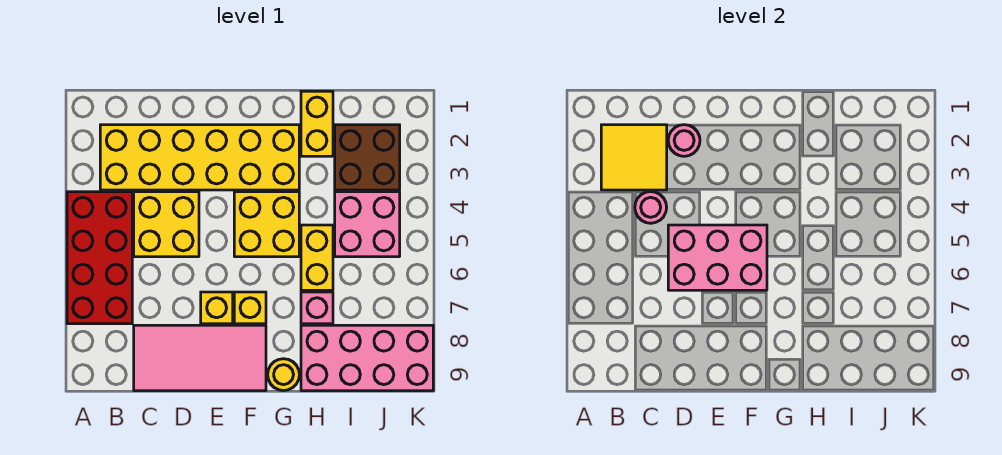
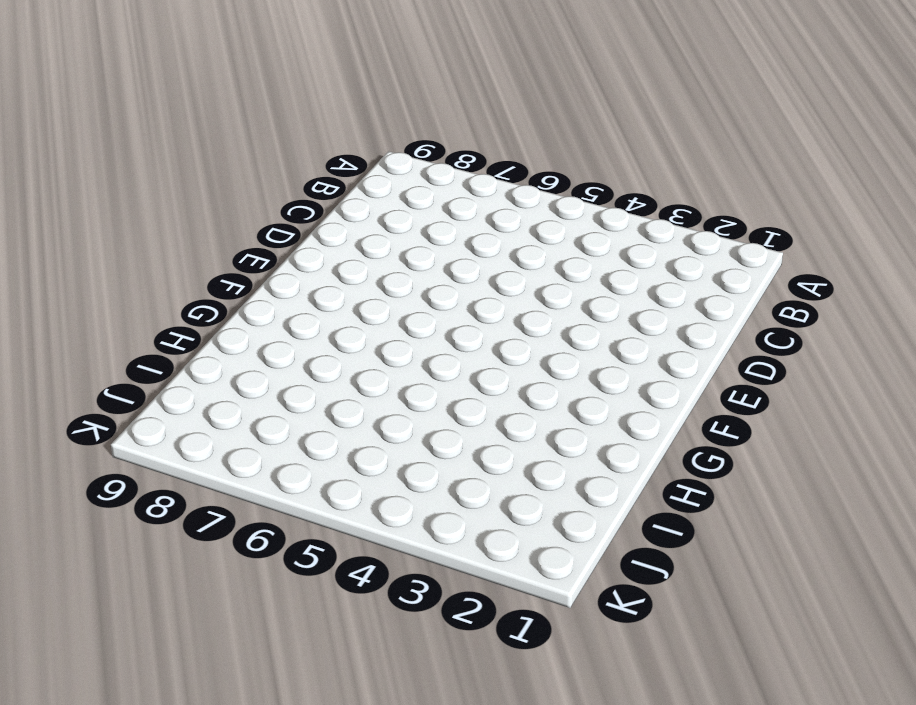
none -> red brick A4:B7 level 1
none -> yellow brick B2:G3 level 1
none -> yellow brick C4:D5 level 1

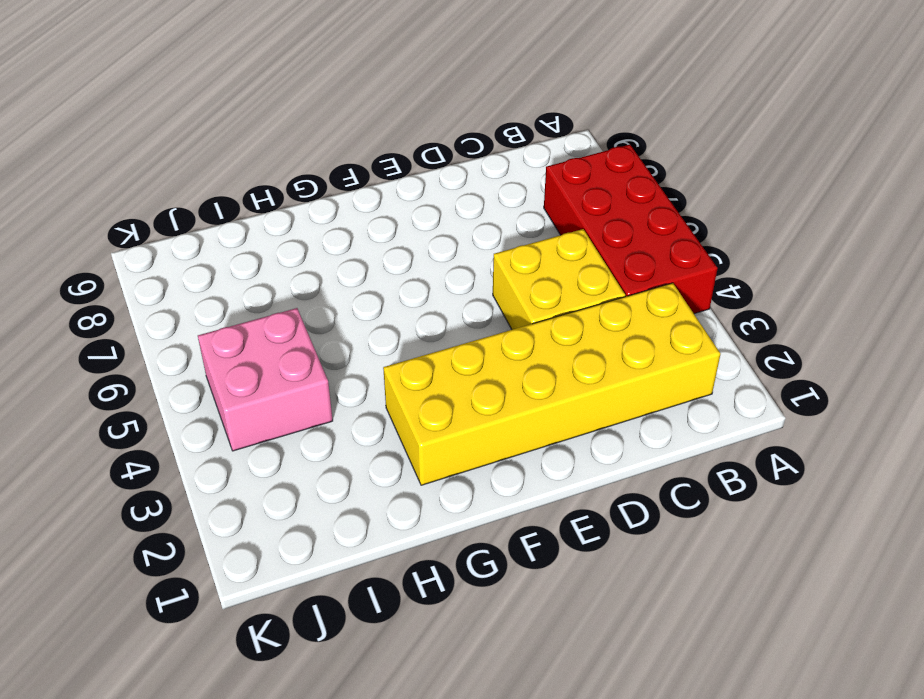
none -> pink tile C8:F9 level 1
none -> yellow brick E7 level 1
none -> yellow brick F4:G5 level 1

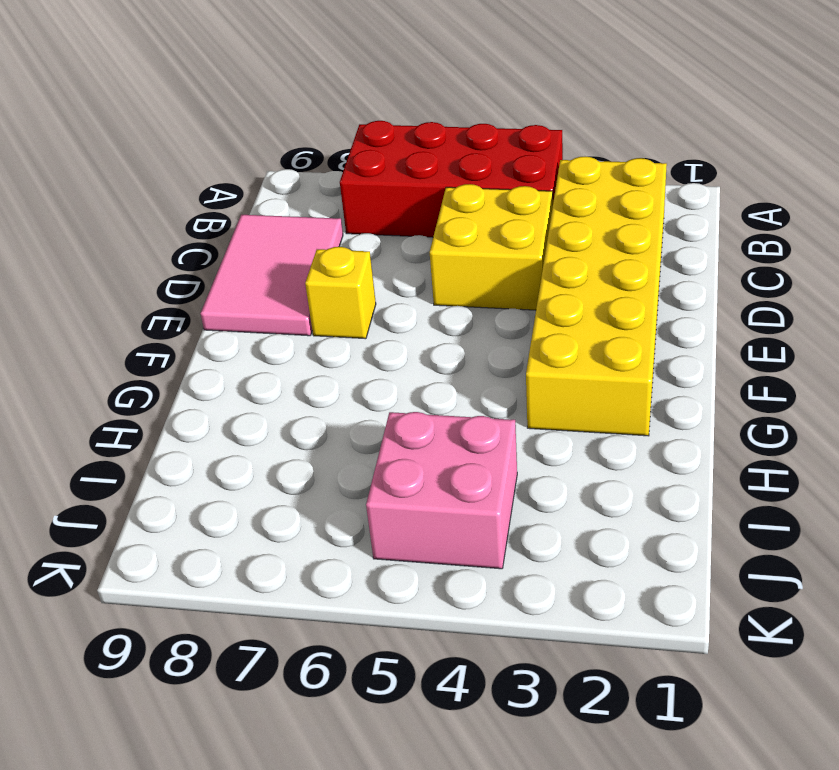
pink tile C8:E9 level 1 -> pink tile C8:F9 level 1
none -> yellow brick F4:G5 level 1
none -> yellow brick F7 level 1
none -> yellow round brick G9 level 1

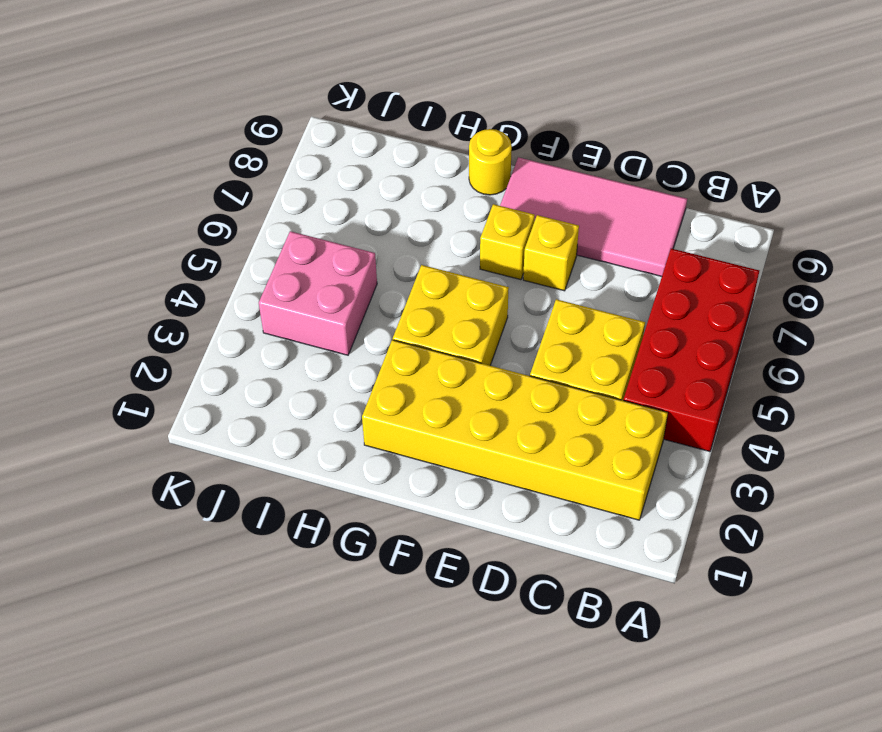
none -> yellow brick H1:H2 level 1
none -> yellow brick H5:H6 level 1
none -> pink brick H7 level 1

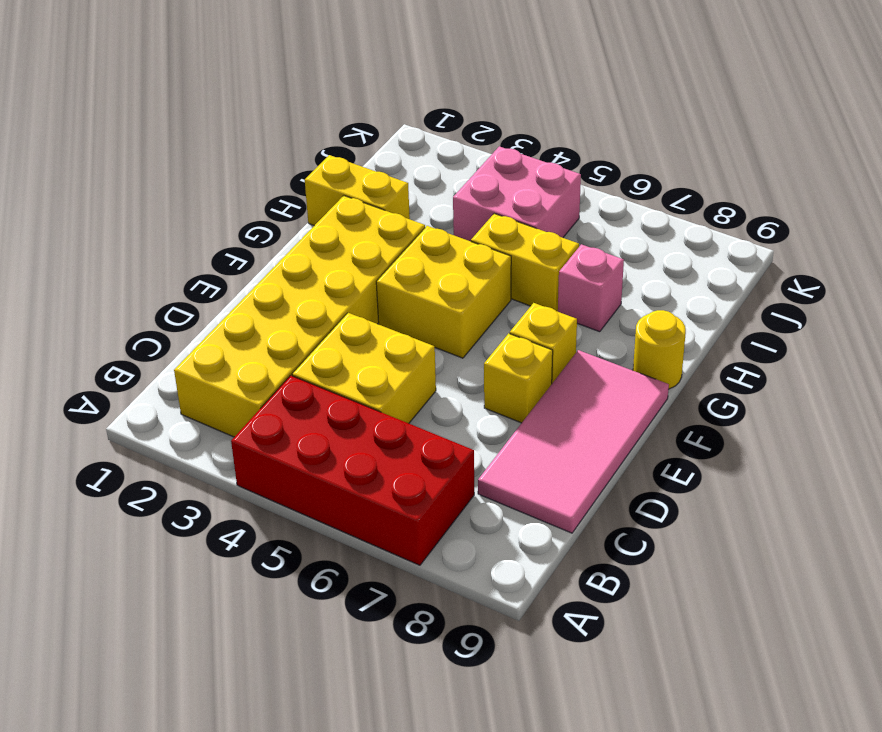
none -> pink brick H8:K9 level 1
none -> brown brick I2:J3 level 1
none -> yellow tile B2:C3 level 2

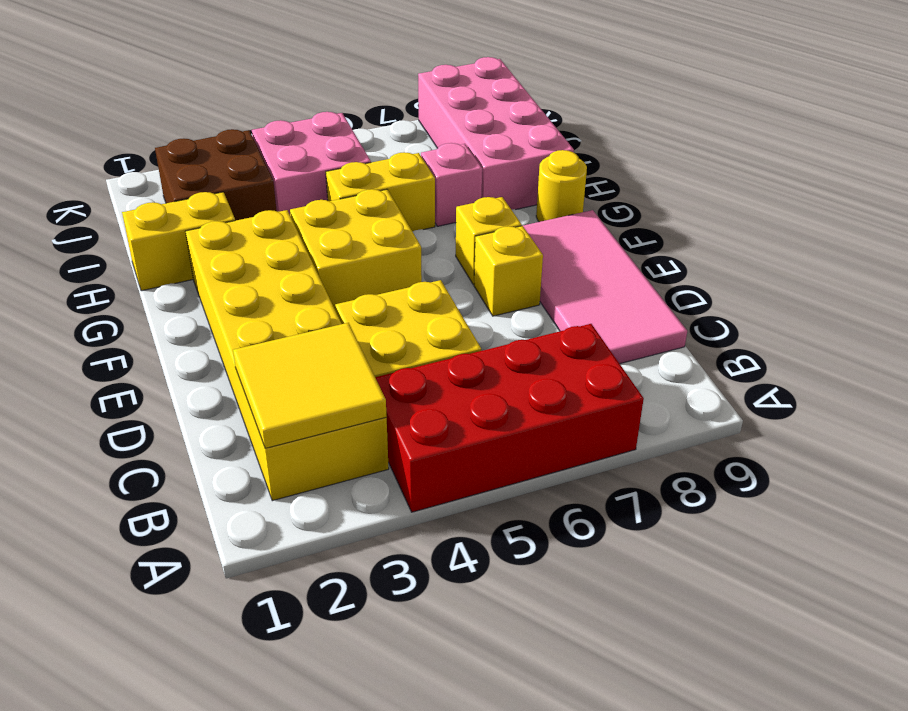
none -> pink round brick C4 level 2
none -> pink round brick D2 level 2
none -> pink brick D5:F6 level 2

